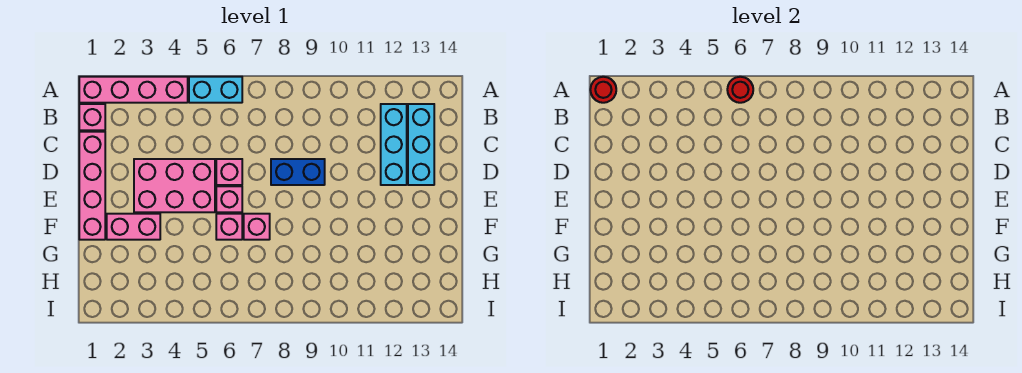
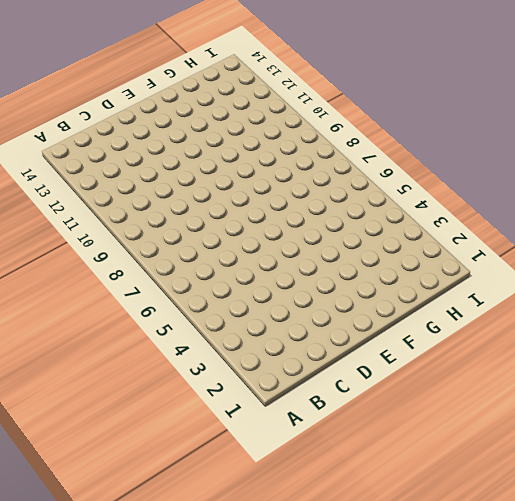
none -> pink brick A1:A4 level 1
none -> cyan brick A5:A6 level 1
none -> pink brick B1 level 1

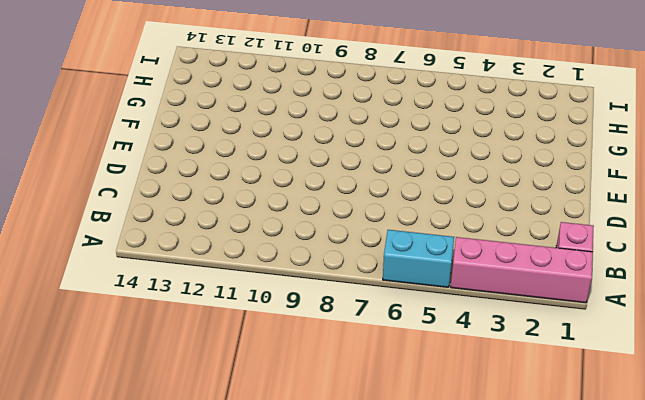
none -> cyan brick B12:D12 level 1
none -> cyan brick B13:D13 level 1
none -> pink brick C1:F1 level 1

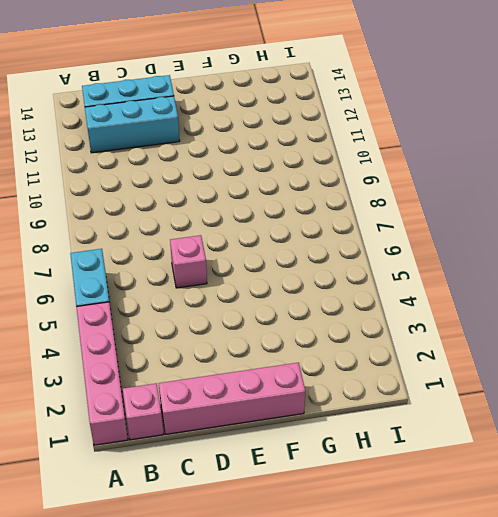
none -> pink brick D3:E5 level 1
none -> blue brick D8:D9 level 1
none -> pink brick E6 level 1

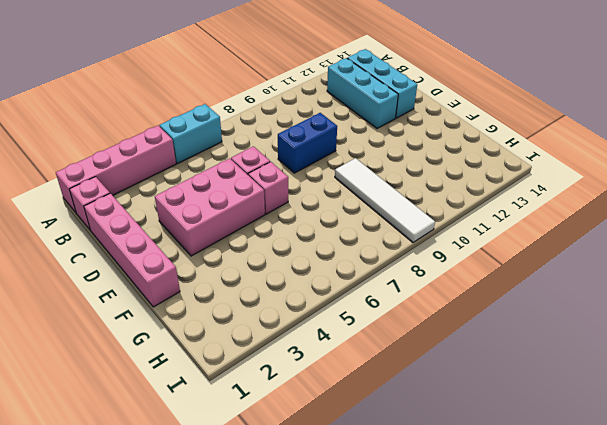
white tile F9:I9 level 1 -> none
none -> pink brick F2:F3 level 1
none -> pink brick F6 level 1
none -> pink brick F7 level 1

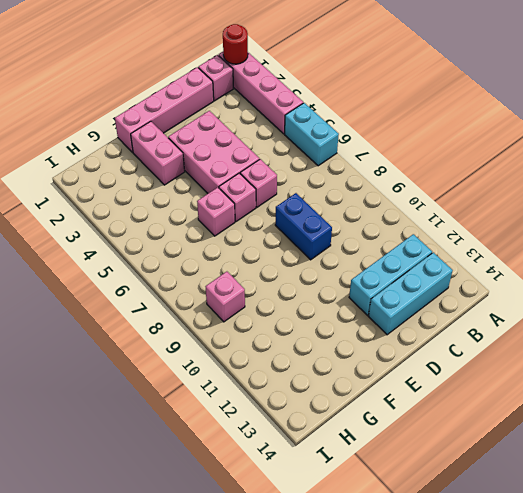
pink brick H9 level 1 -> pink brick F7 level 1
none -> red round brick A6 level 2

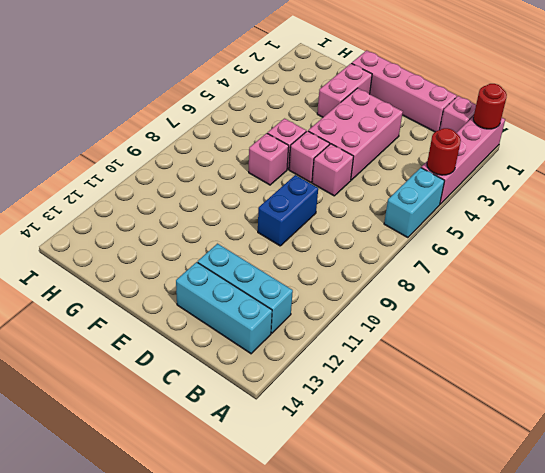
red round brick A4 level 2 -> red round brick A6 level 2

